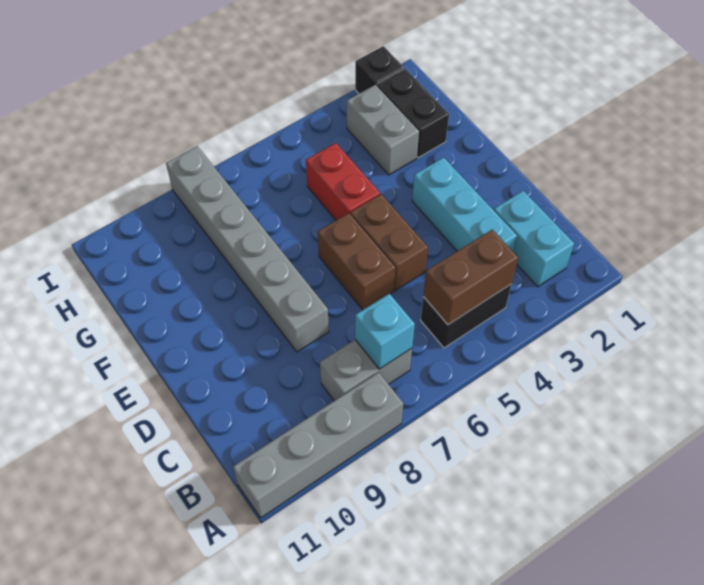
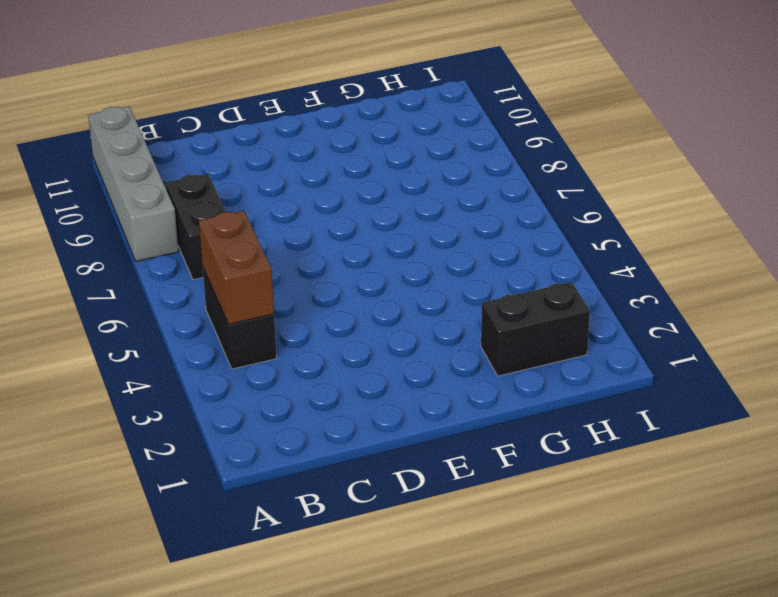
black brick B7:B8 level 1 -> grey brick B7:B8 level 1
none -> cyan brick B2:C2 level 1
none -> cyan brick C3:E3 level 1
none -> brown brick D5:E5 level 1

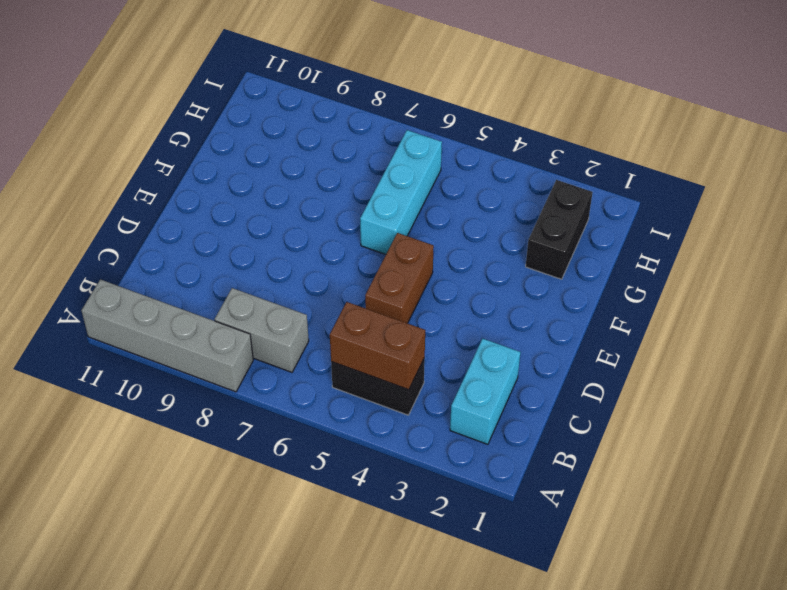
cyan brick F6:H6 level 1 -> cyan brick C3:E3 level 1
none -> brown brick D6:E6 level 1
none -> grey brick D8:I8 level 1
none -> red brick F5:G5 level 1

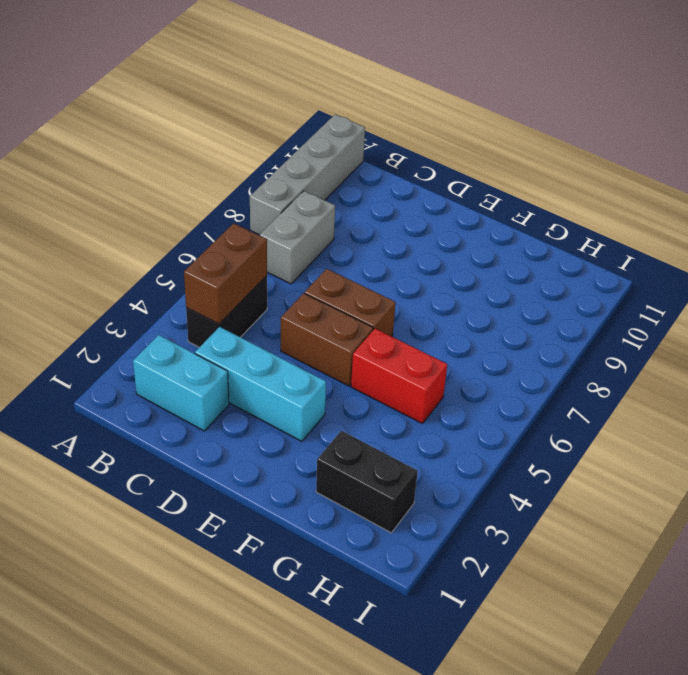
none -> grey brick D8:I8 level 1
none -> grey brick G3:H3 level 1
none -> black brick I2 level 1

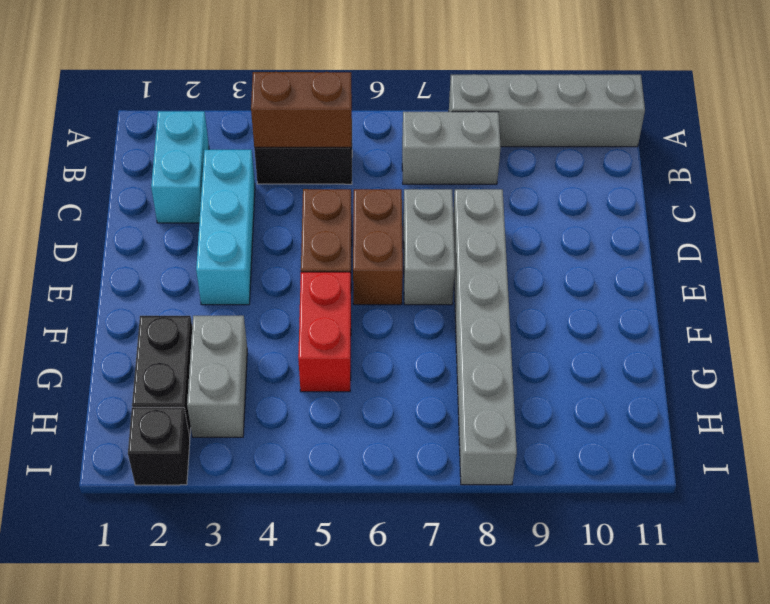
grey brick D7:E7 level 1 -> none
none -> cyan brick B7 level 2

